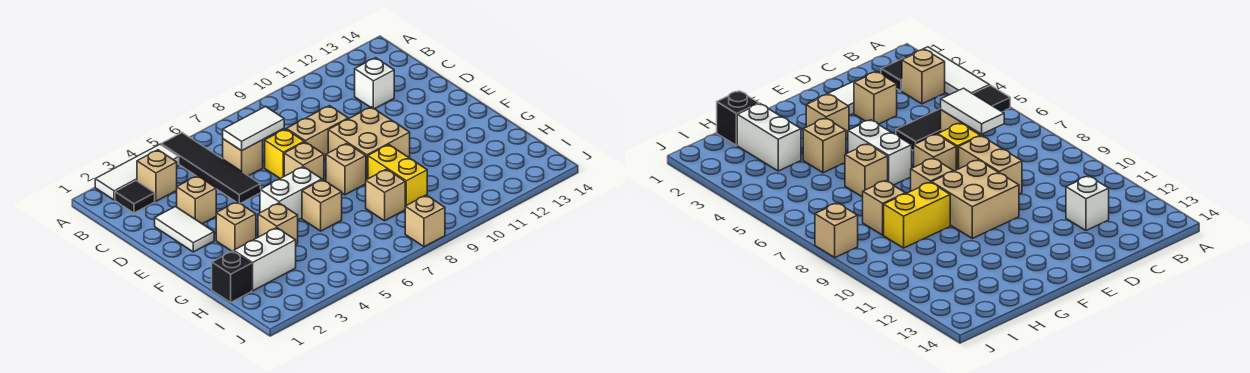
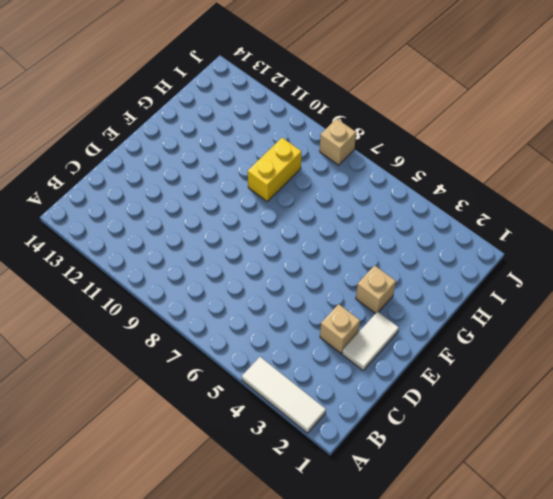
none -> black tile A5:D5 level 1
none -> black tile B2 level 1
none -> tan brick B3 level 1

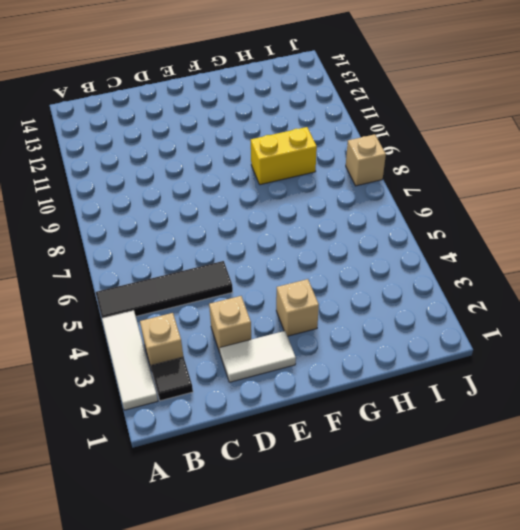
none -> tan brick C6 level 1
none -> white brick C12 level 1
none -> yellow brick D7 level 1

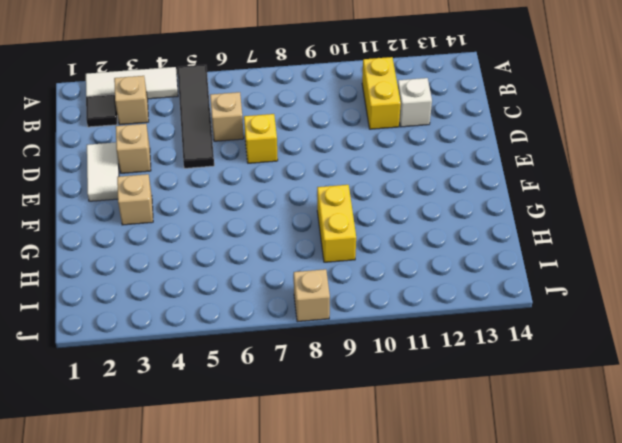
yellow brick B11:C11 level 1 -> none
none -> tan brick D8:D9 level 1
none -> tan brick E7 level 1
none -> tan brick E9:F10 level 1

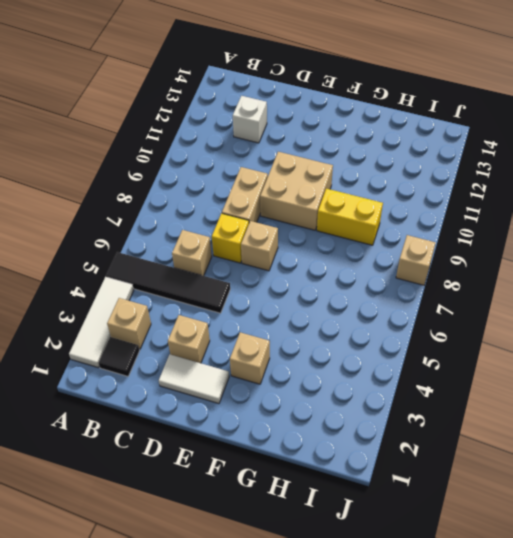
none -> white brick F5:F6 level 1
none -> tan brick F8 level 1
none -> tan brick G4 level 1

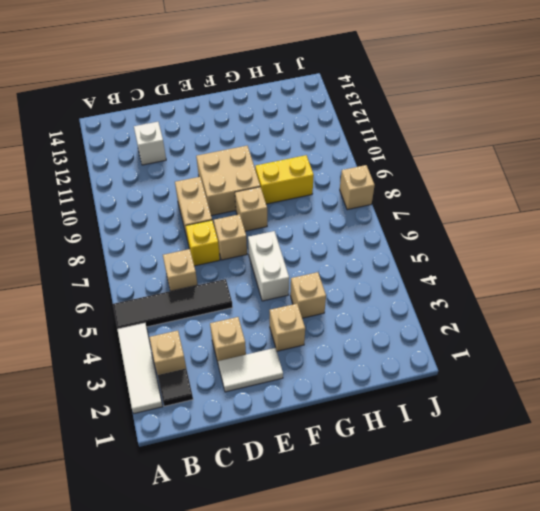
none -> tan brick G6 level 1
none -> black brick H1 level 1
none -> white brick H2:H3 level 1

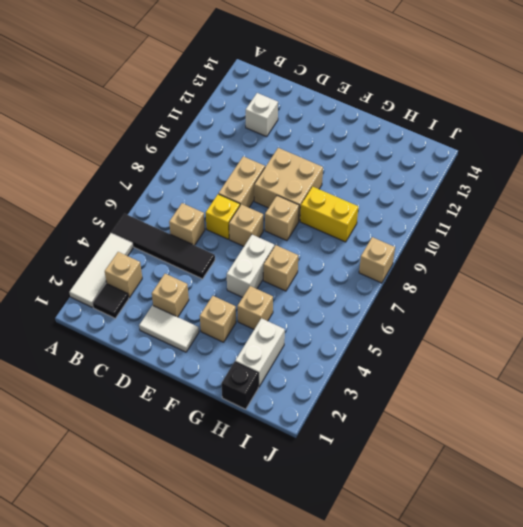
none -> tan brick H8 level 1
none -> white tile C6:C7 level 2

